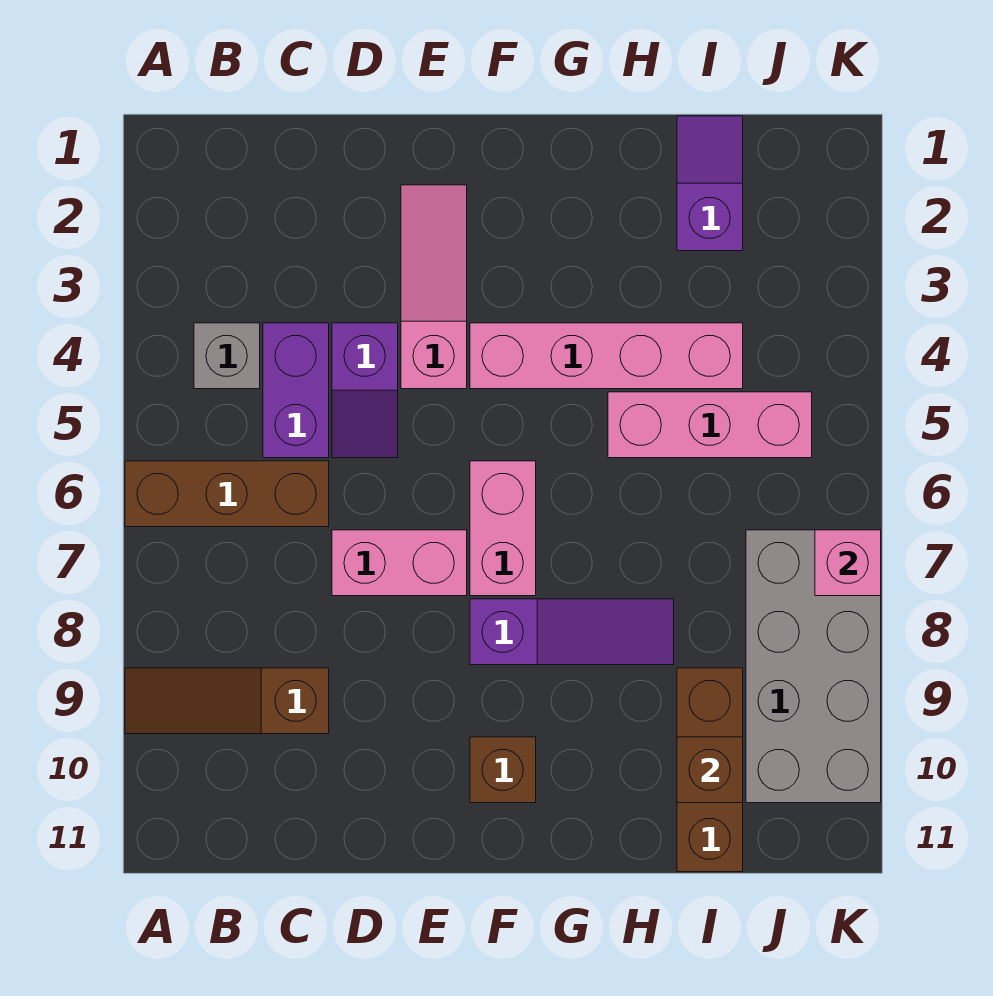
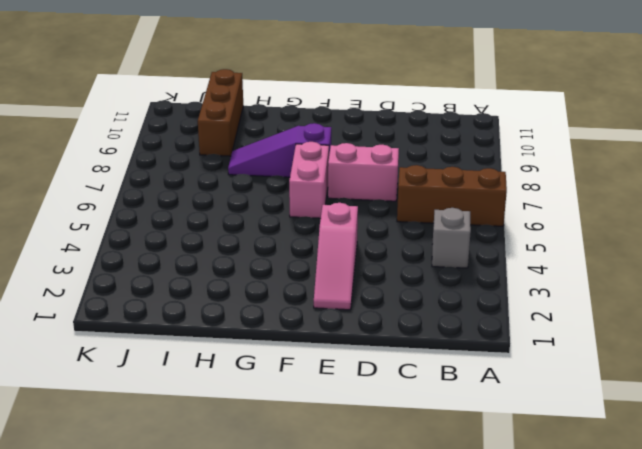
none -> brown slope A9:C9 level 1 top C
none -> purple brick C4:C5 level 1
none -> purple slope D4:D5 level 1 top 4

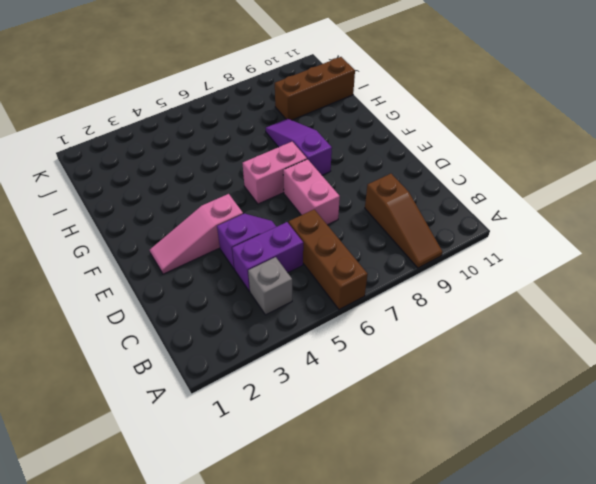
none -> pink brick F4:I4 level 1
none -> brown brick F10 level 1
none -> pink brick H5:J5 level 1

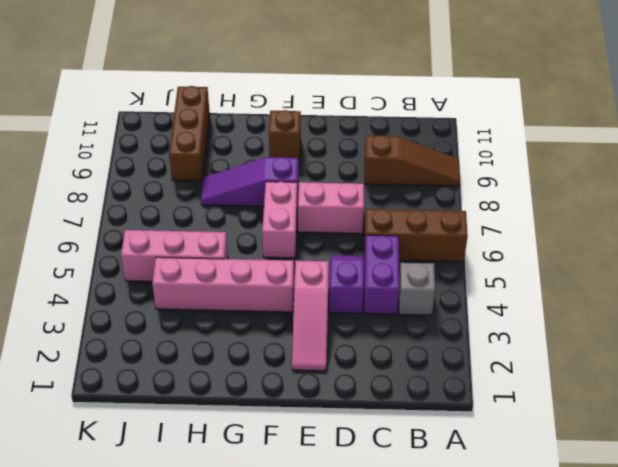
none -> purple slope I1:I2 level 1 top 2
none -> grey brick J7:K10 level 1
none -> brown brick I10 level 2

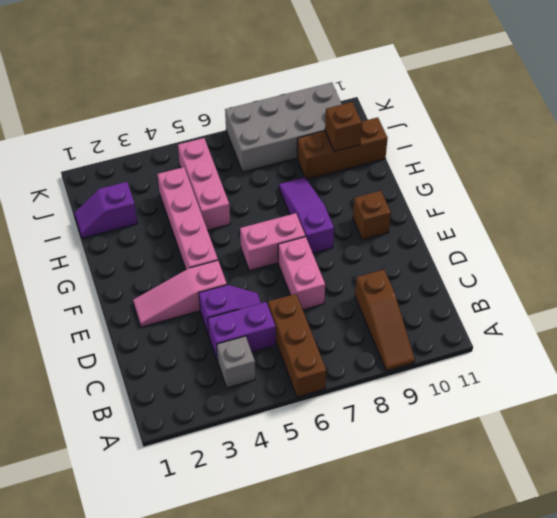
none -> pink brick K7 level 2

